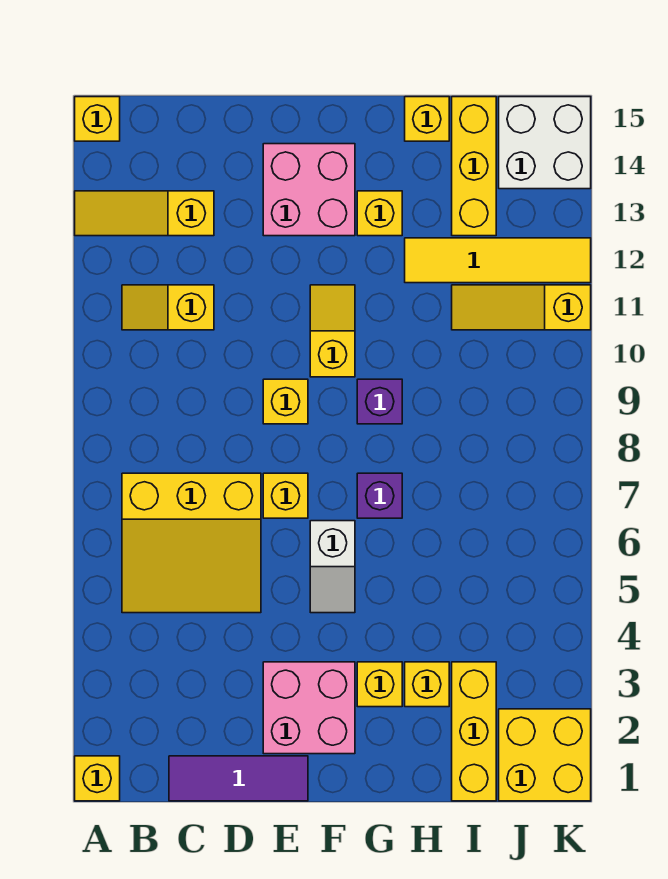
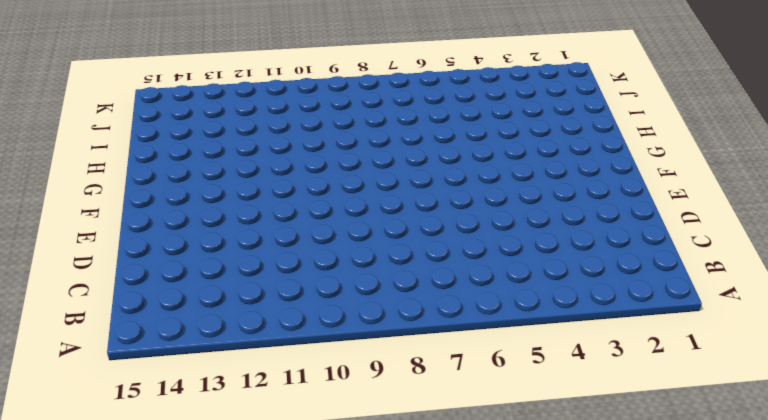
none -> yellow brick A1 level 1
none -> yellow slope A13:C13 level 1 top C
none -> yellow brick A15 level 1

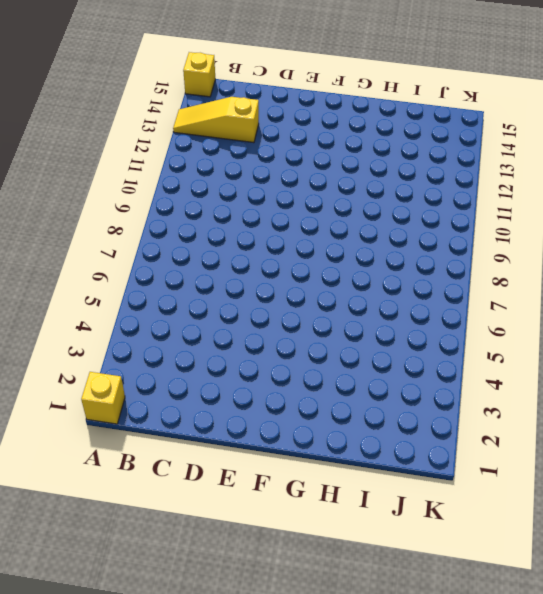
none -> yellow slope B5:D7 level 1 top 7
none -> yellow slope B11:C11 level 1 top C
none -> purple tile C1:E1 level 1

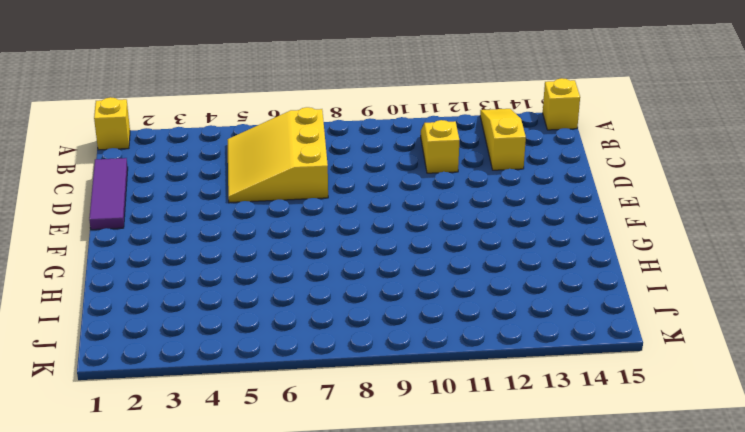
none -> pink brick E2:F3 level 1
none -> yellow brick E7 level 1
none -> yellow brick E9 level 1

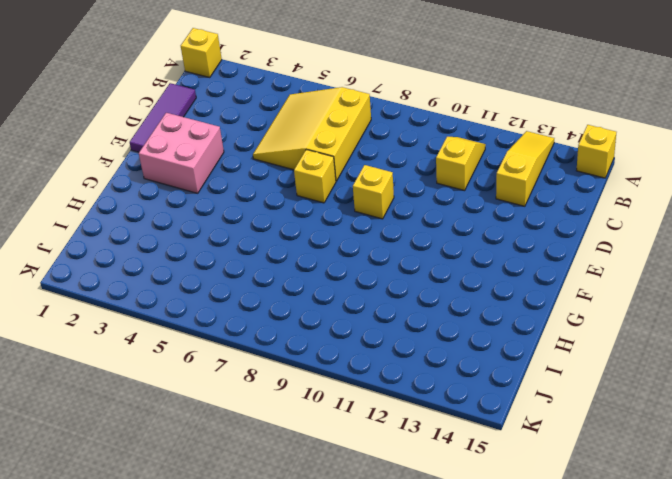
none -> pink brick E13:F14 level 1
none -> white slope F5:F6 level 1 top 6
none -> yellow slope F10:F11 level 1 top 10

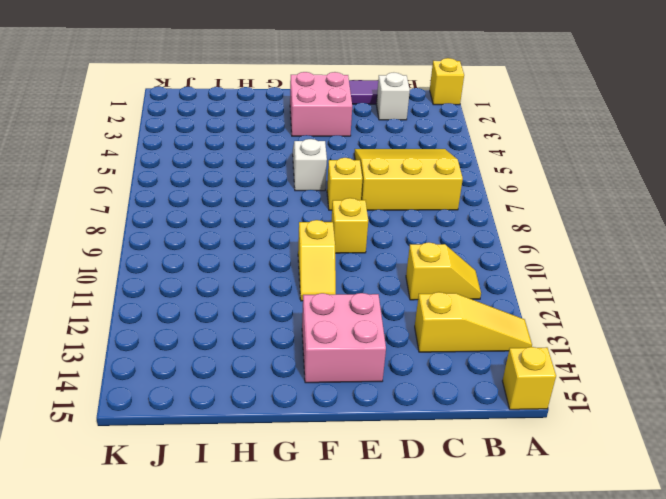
white brick C2 level 1 -> none
none -> yellow brick G3 level 1
none -> purple brick G7 level 1
none -> purple brick G9 level 1

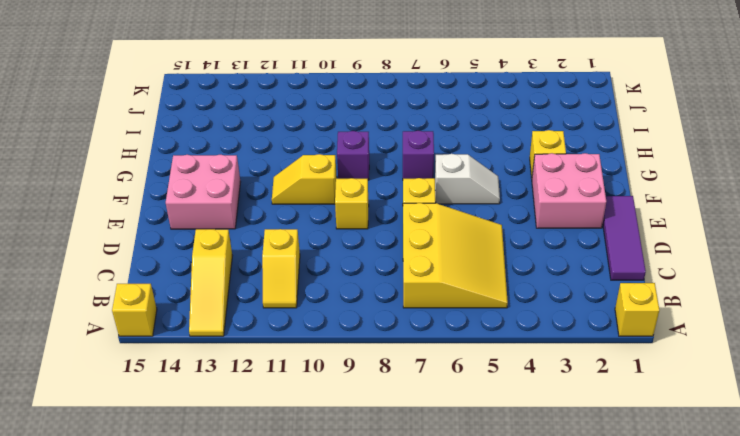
none -> yellow brick G13 level 1
none -> yellow brick H3 level 1
none -> yellow tile H12:K12 level 1

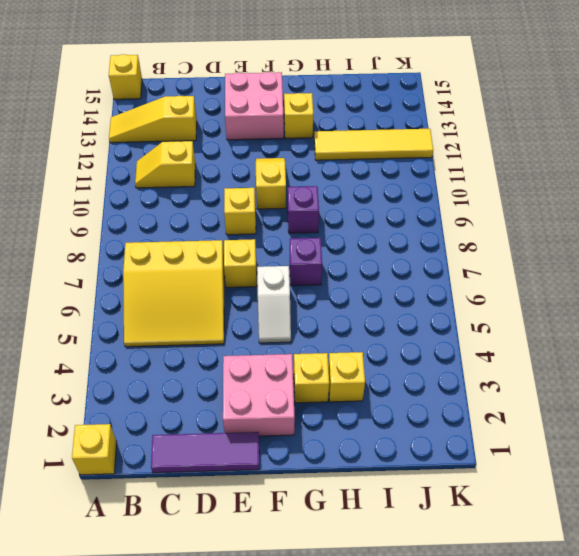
none -> yellow brick H15 level 1
none -> yellow brick I1:I3 level 1
none -> yellow slope I11:K11 level 1 top K

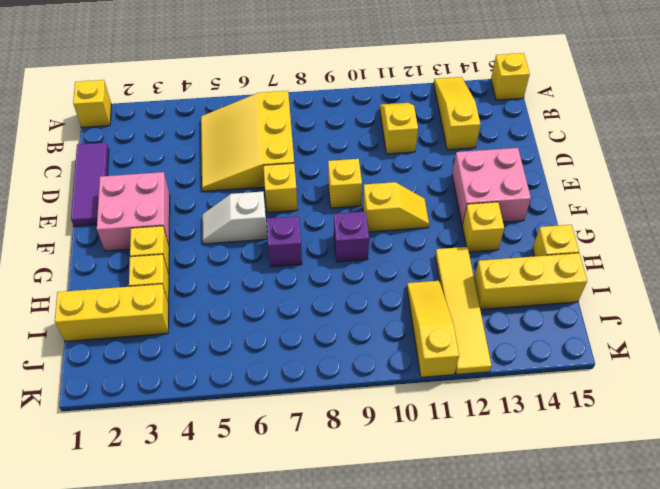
none -> yellow brick J1:K2 level 1
none -> white brick J14:K15 level 1

